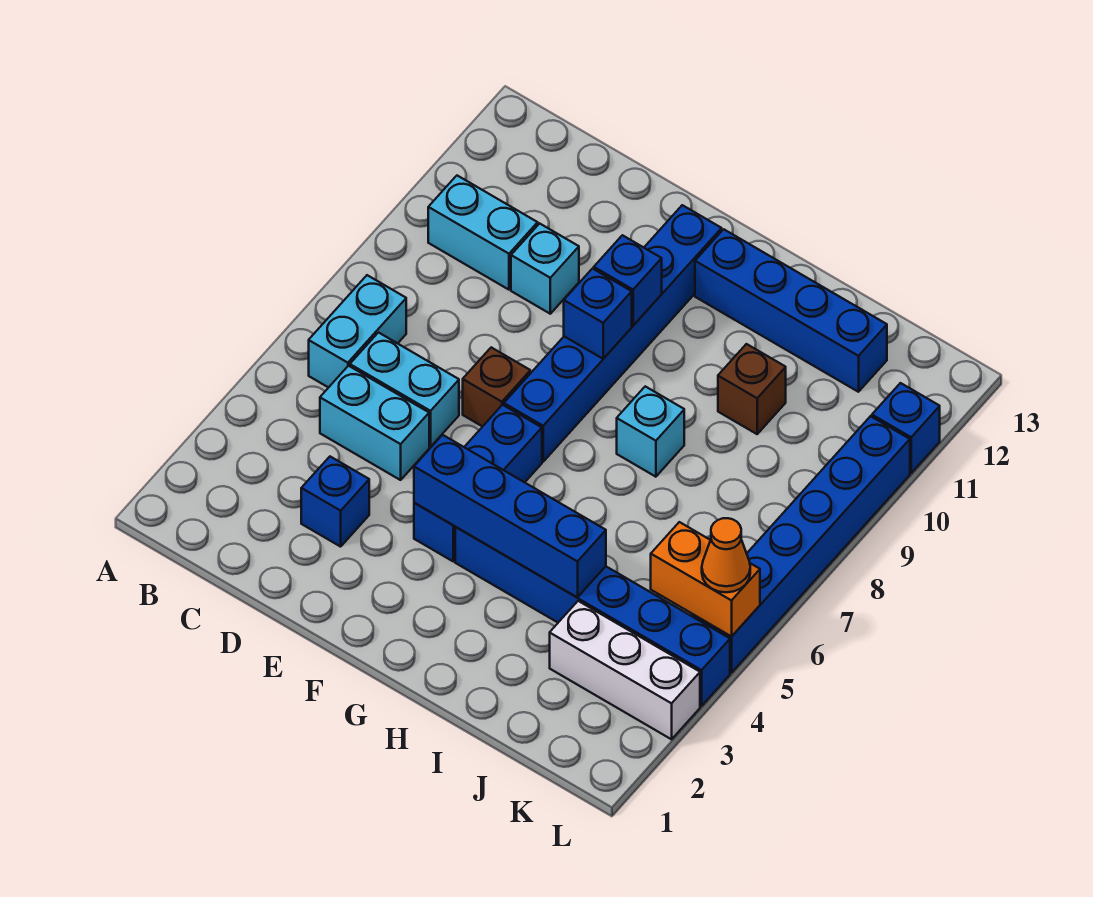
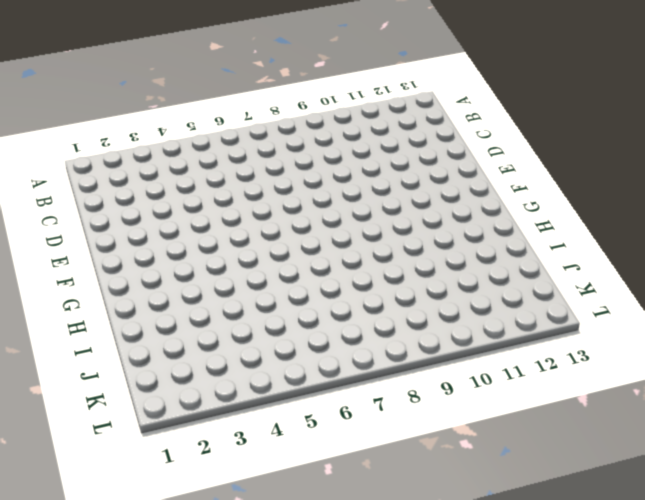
none -> cyan brick B6:B7 level 1
none -> cyan brick B10:C10 level 1
none -> cyan brick C5:D5 level 1

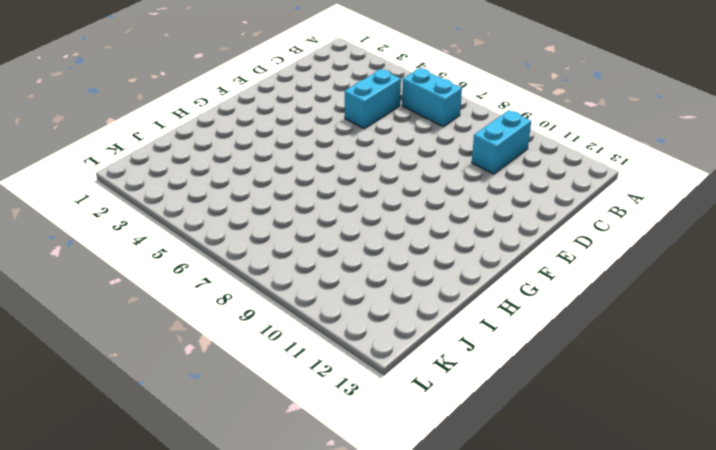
none -> cyan brick C6:D6 level 1
none -> blue brick D3 level 1
none -> cyan brick D10 level 1

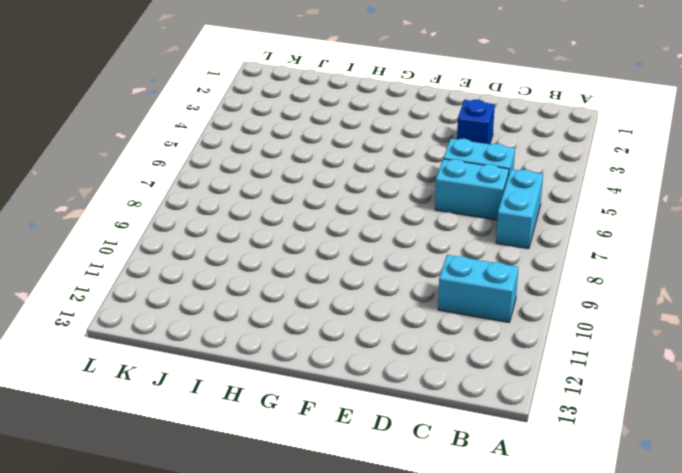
none -> cyan brick D10 level 1
none -> brown brick E7 level 1
none -> blue brick F4:F6 level 1

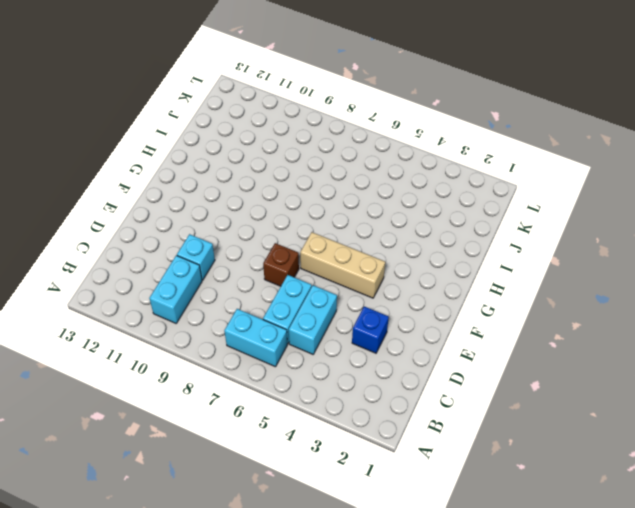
tan brick F4:F6 level 1 -> blue brick F4:F6 level 1
none -> blue brick F7:F12 level 1
none -> blue brick G4:L4 level 1
none -> blue brick G12:J12 level 1

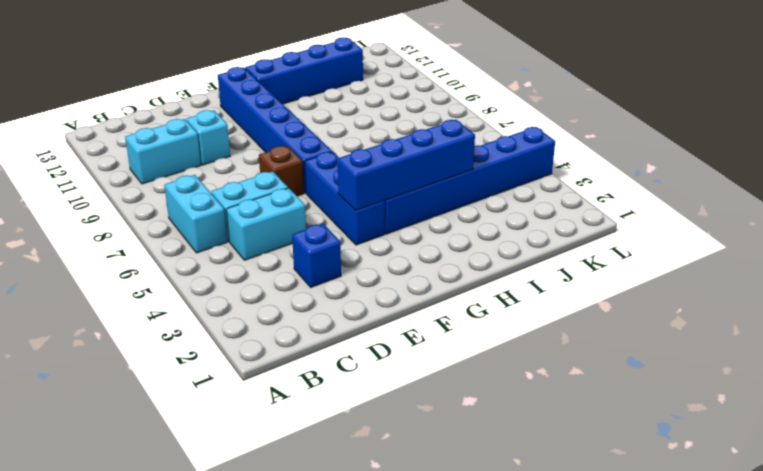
none -> cyan brick H8 level 1
none -> brown brick I10 level 1
none -> white brick J3:L3 level 1

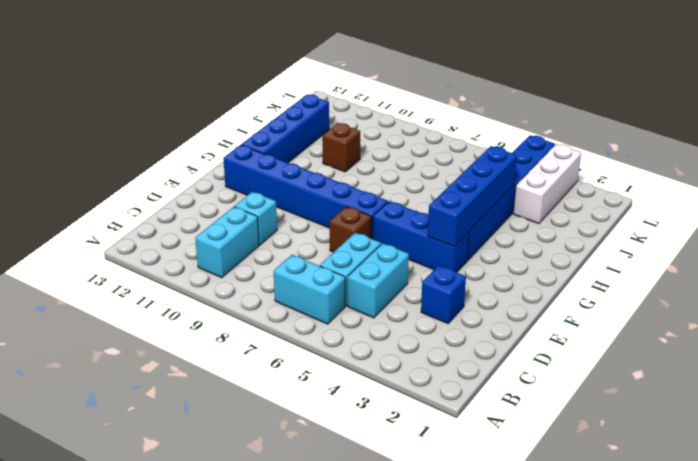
none -> cyan brick H8 level 1
none -> blue brick L5:L10 level 1
none -> blue brick L11 level 1

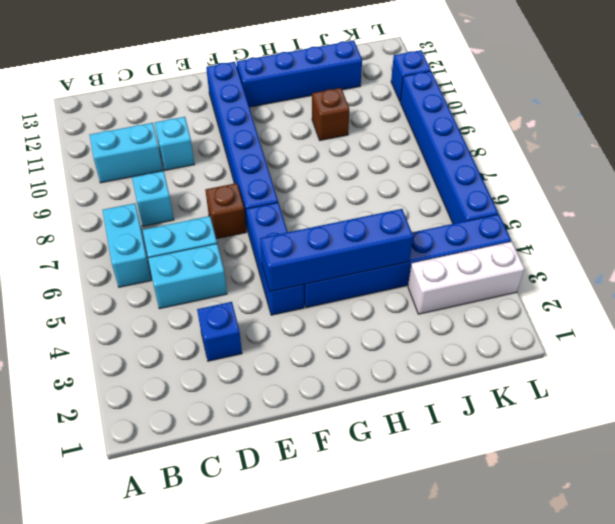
cyan brick C8 level 1 -> cyan brick H8 level 1
none -> blue brick F9 level 2
none -> blue brick F10 level 2
none -> orange brick K5:L5 level 2

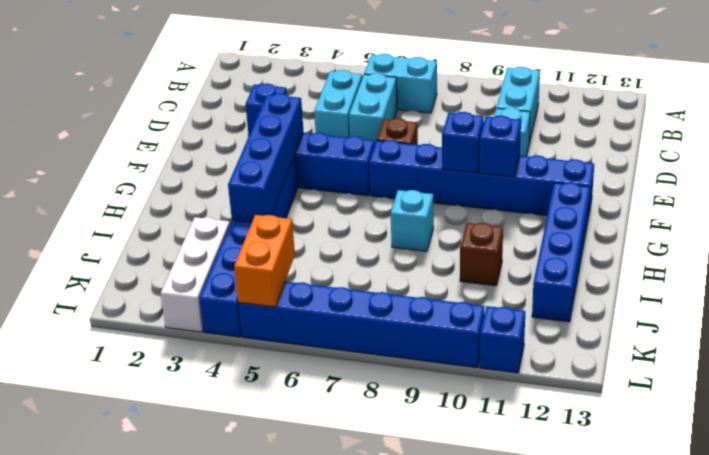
none -> orange cone L5 level 3

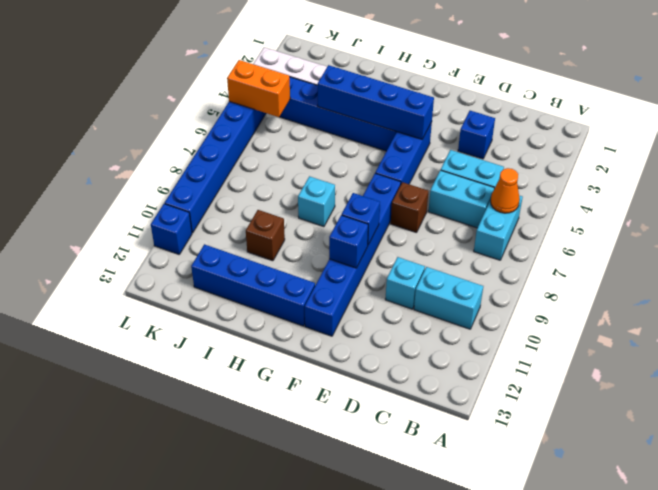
orange cone B6 level 2 -> orange cone L5 level 3

